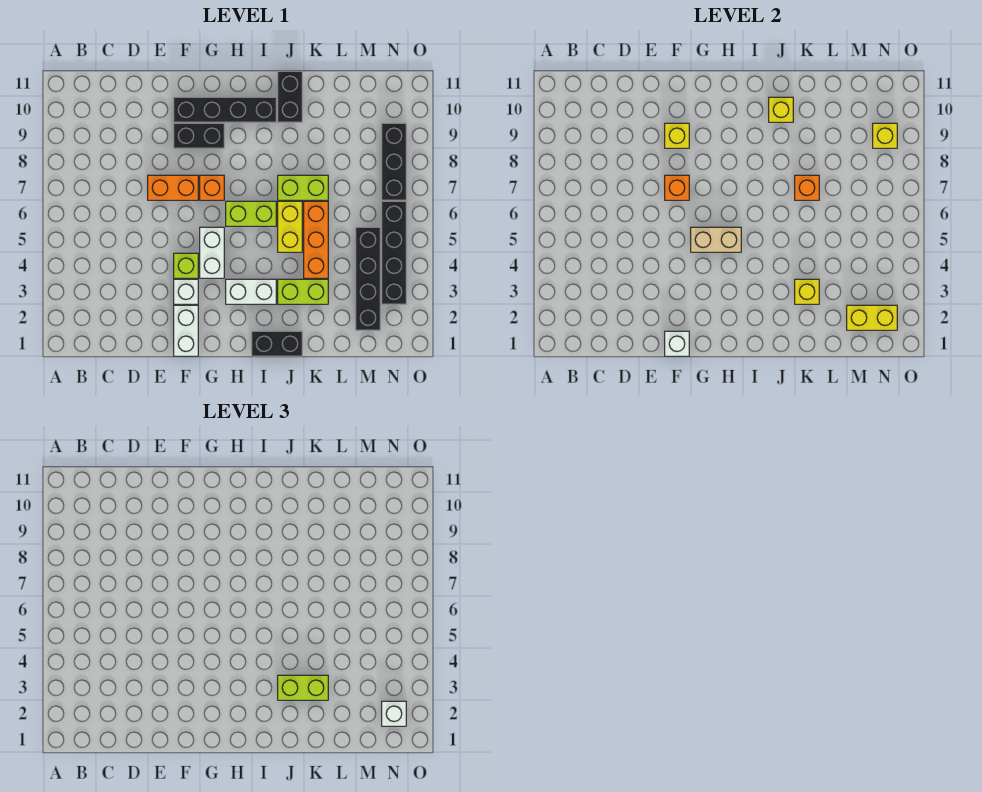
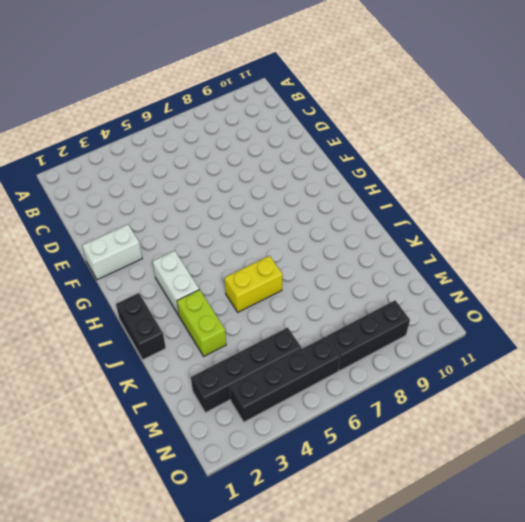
none -> orange brick E7:F7 level 1
none -> white brick F3 level 1
none -> lime brick F4 level 1
none -> black brick F9:G9 level 1

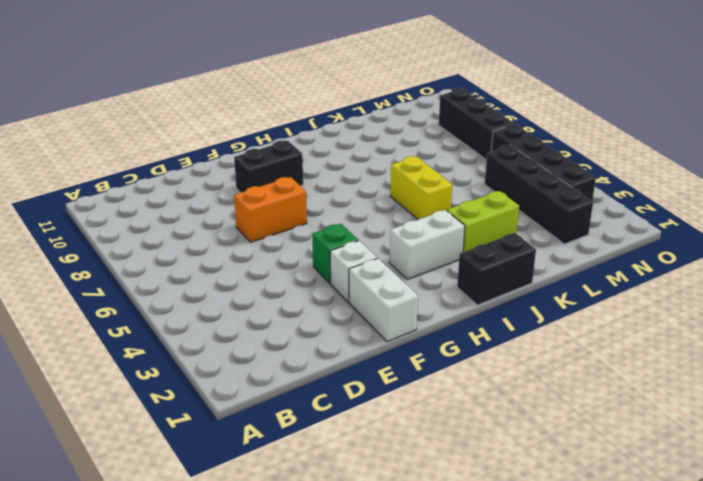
green brick F4 level 1 -> lime brick F4 level 1
none -> black brick F10:I10 level 1
none -> white brick G4:G5 level 1
none -> orange brick G7 level 1
none -> lime brick H6:I6 level 1

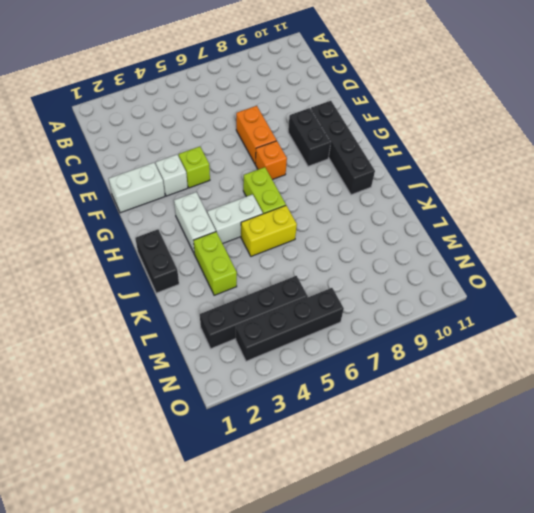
white brick I4:I5 level 1 -> white brick G4:G5 level 1
none -> lime brick J7:K7 level 1
none -> black brick J10:J11 level 1
none -> orange brick K4:K6 level 1
none -> black brick N7:N9 level 1

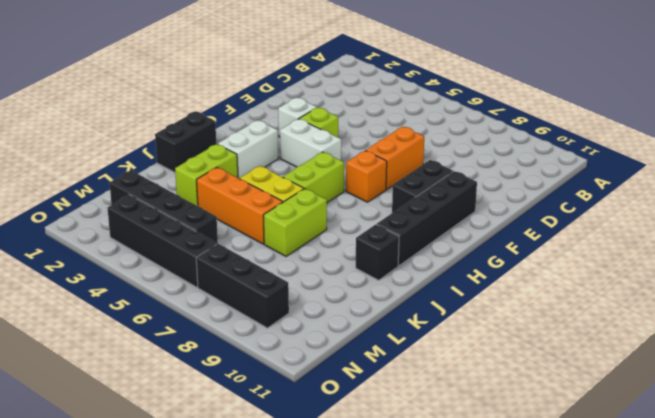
black brick J10 level 1 -> black brick J10:J11 level 1
none -> white brick F1:F2 level 1
none -> white brick F1 level 2
none -> orange brick F7 level 2
none -> yellow brick F9 level 2

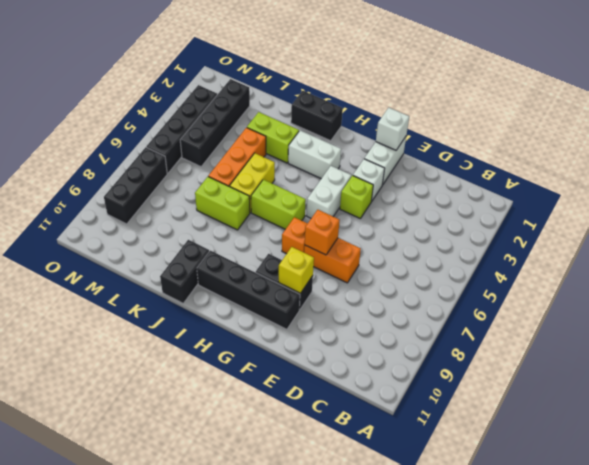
none -> tan brick G5:H5 level 2
none -> yellow brick J10 level 2
none -> yellow brick K3 level 2
none -> orange brick K7 level 2

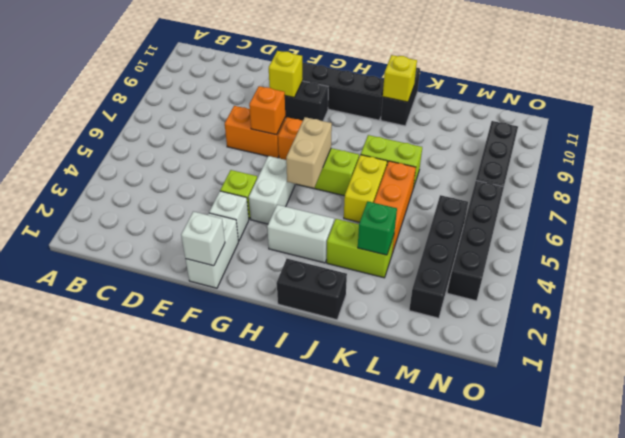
tan brick H5:H6 level 2 -> tan brick G5:H5 level 2
green brick K3 level 2 -> yellow brick K3 level 2
none -> orange brick K7 level 2
none -> yellow brick M2:N2 level 2
none -> yellow brick N9 level 2
none -> lime brick J3:K3 level 3

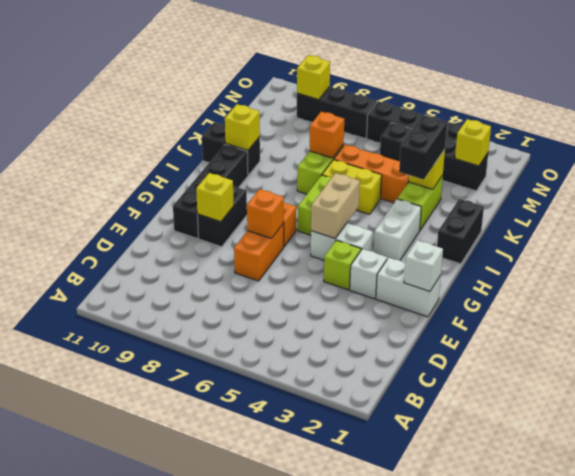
black brick J3:K3 level 3 -> lime brick J3:K3 level 3
yellow brick M2 level 2 -> yellow brick M2:N2 level 2
none -> white brick N2 level 3

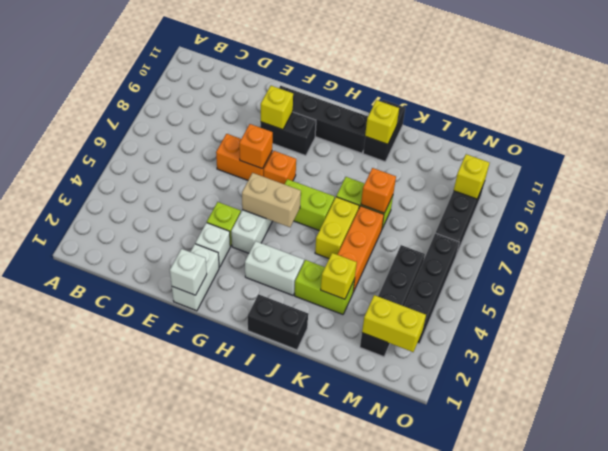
none -> lime brick J3:K3 level 3
none -> white brick N2 level 3

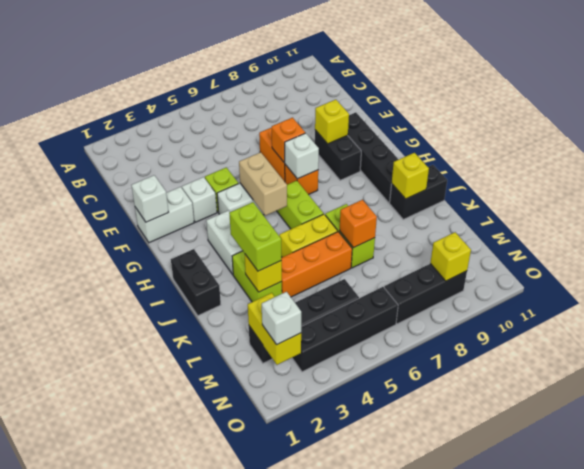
white brick G7 level 2 -> none

